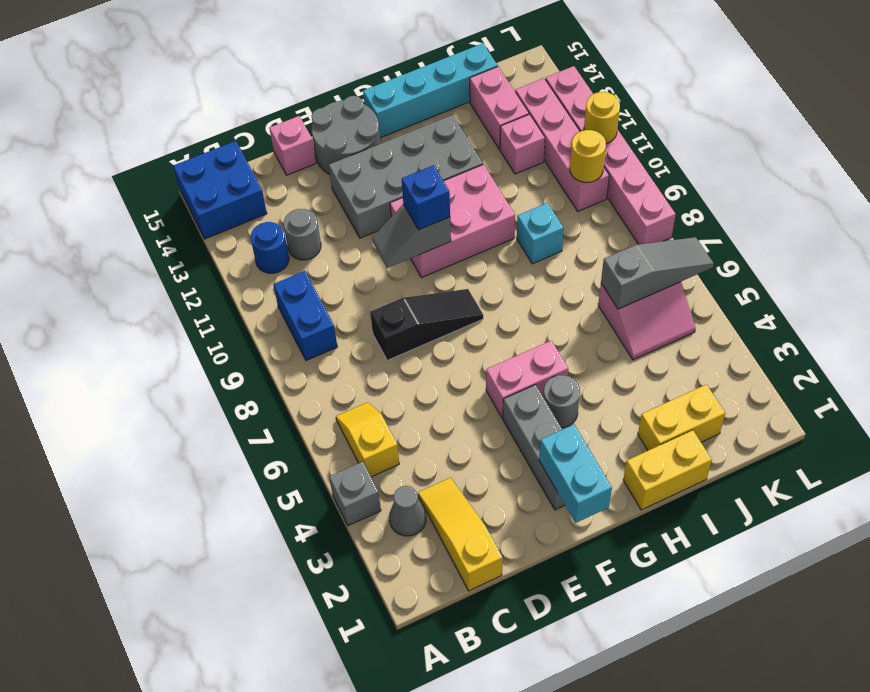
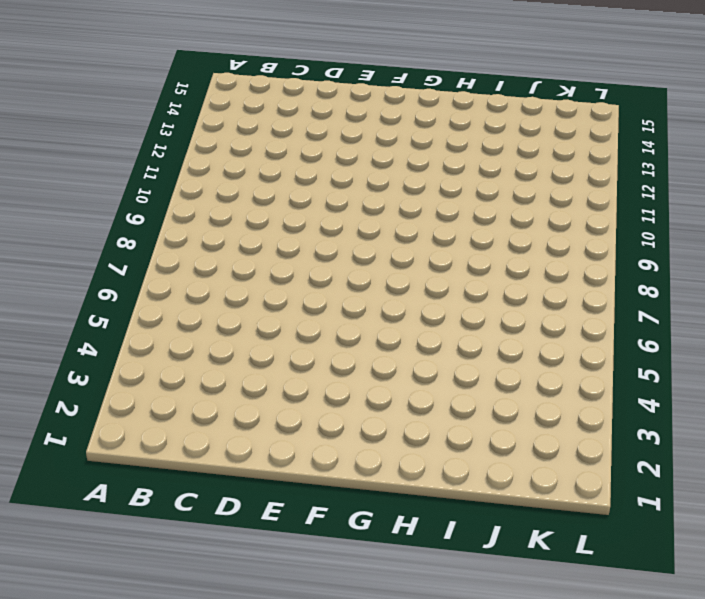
none -> grey brick A4 level 1
none -> blue brick A14:B15 level 1
none -> grey cone B3 level 1
none -> yellow slope B5:B6 level 1 top 5

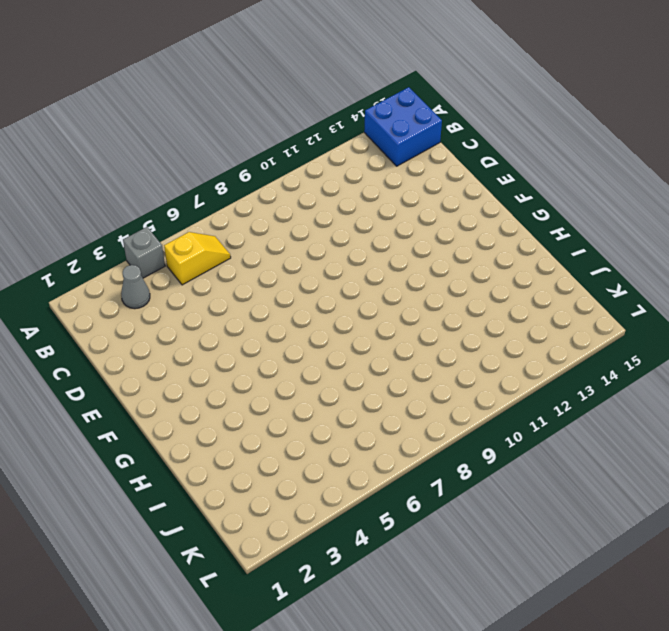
none -> blue brick B9:B10 level 1
none -> blue round brick B12 level 1
none -> yellow slope C1:C3 level 1 top 1
none -> grey round brick C12 level 1

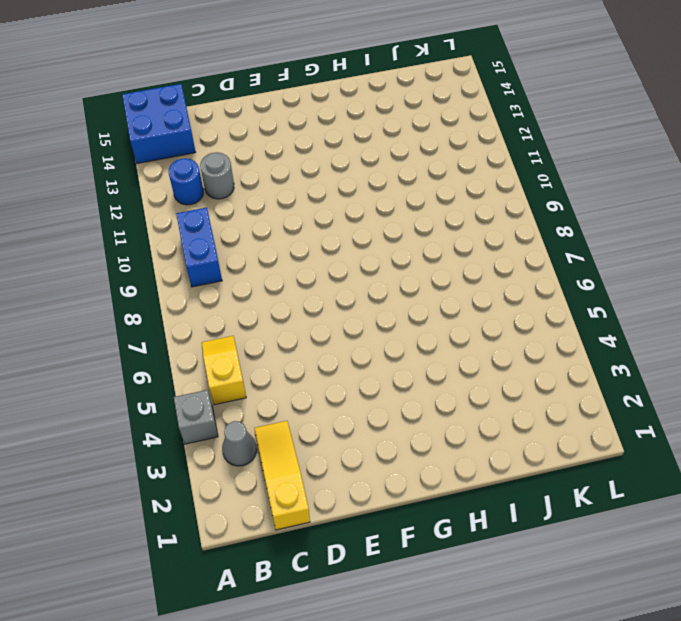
none -> black slope D8:F8 level 1 top D
none -> pink brick D15 level 1
none -> grey brick E12:H13 level 1
none -> grey round brick E14:F15 level 1

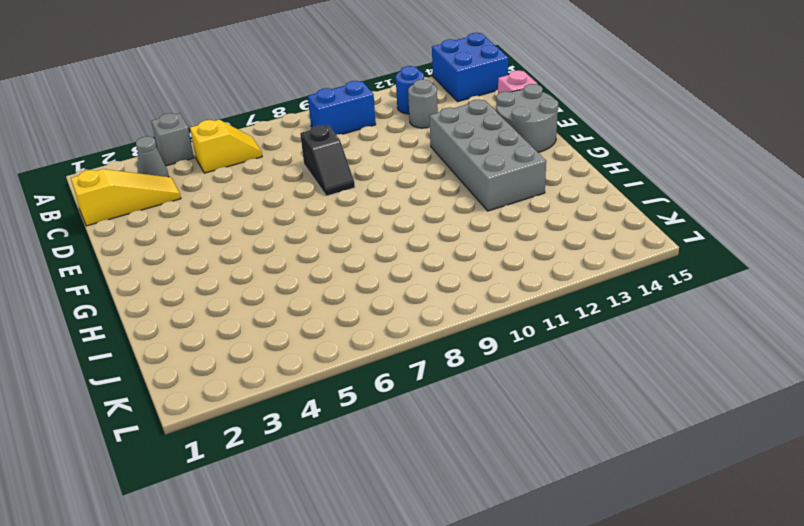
black slope D8:E8 level 1 top D -> black slope D8:F8 level 1 top D
none -> grey brick F2:F4 level 1
none -> pink brick F5:G5 level 1
none -> pink brick F10:H11 level 1
none -> grey round brick G4 level 1

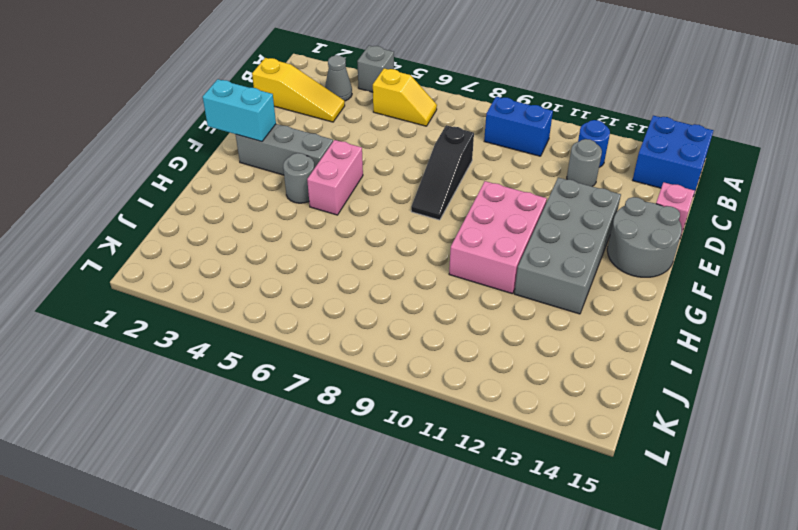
none -> cyan brick G15:J15 level 1
none -> yellow brick H1:I1 level 1
none -> yellow brick I2:J2 level 1
none -> cyan brick I9 level 1

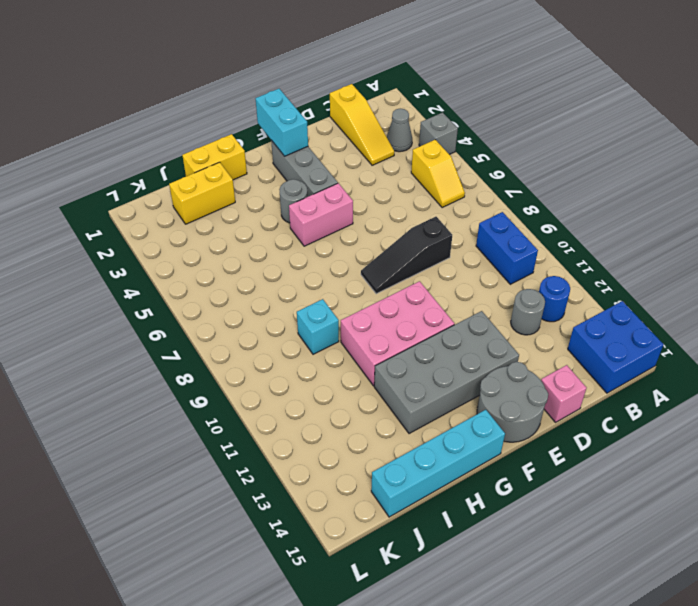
none -> pink slope J5:K6 level 1 top 6
none -> pink brick J12 level 1
none -> pink brick J13:J14 level 1
none -> pink brick K10:K13 level 1

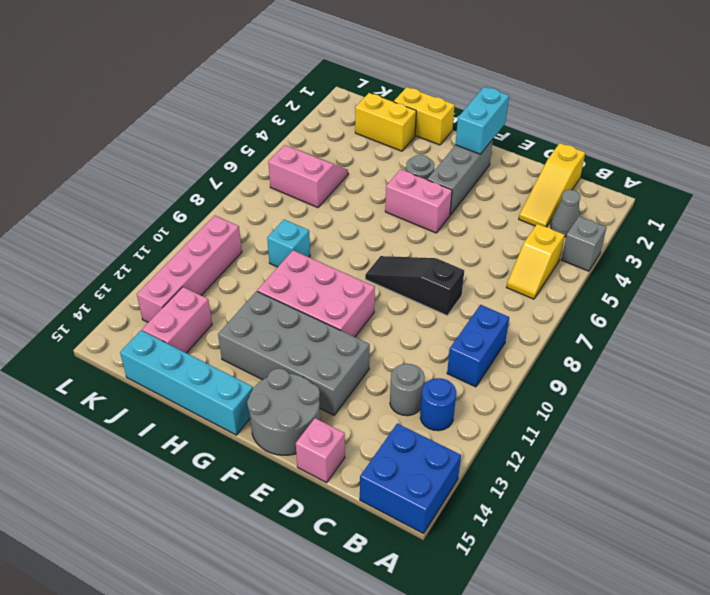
none -> pink brick J12 level 1
none -> pink brick L8:L13 level 1
none -> grey slope E10:F10 level 2 top F
none -> grey slope J6:L6 level 2 top J

